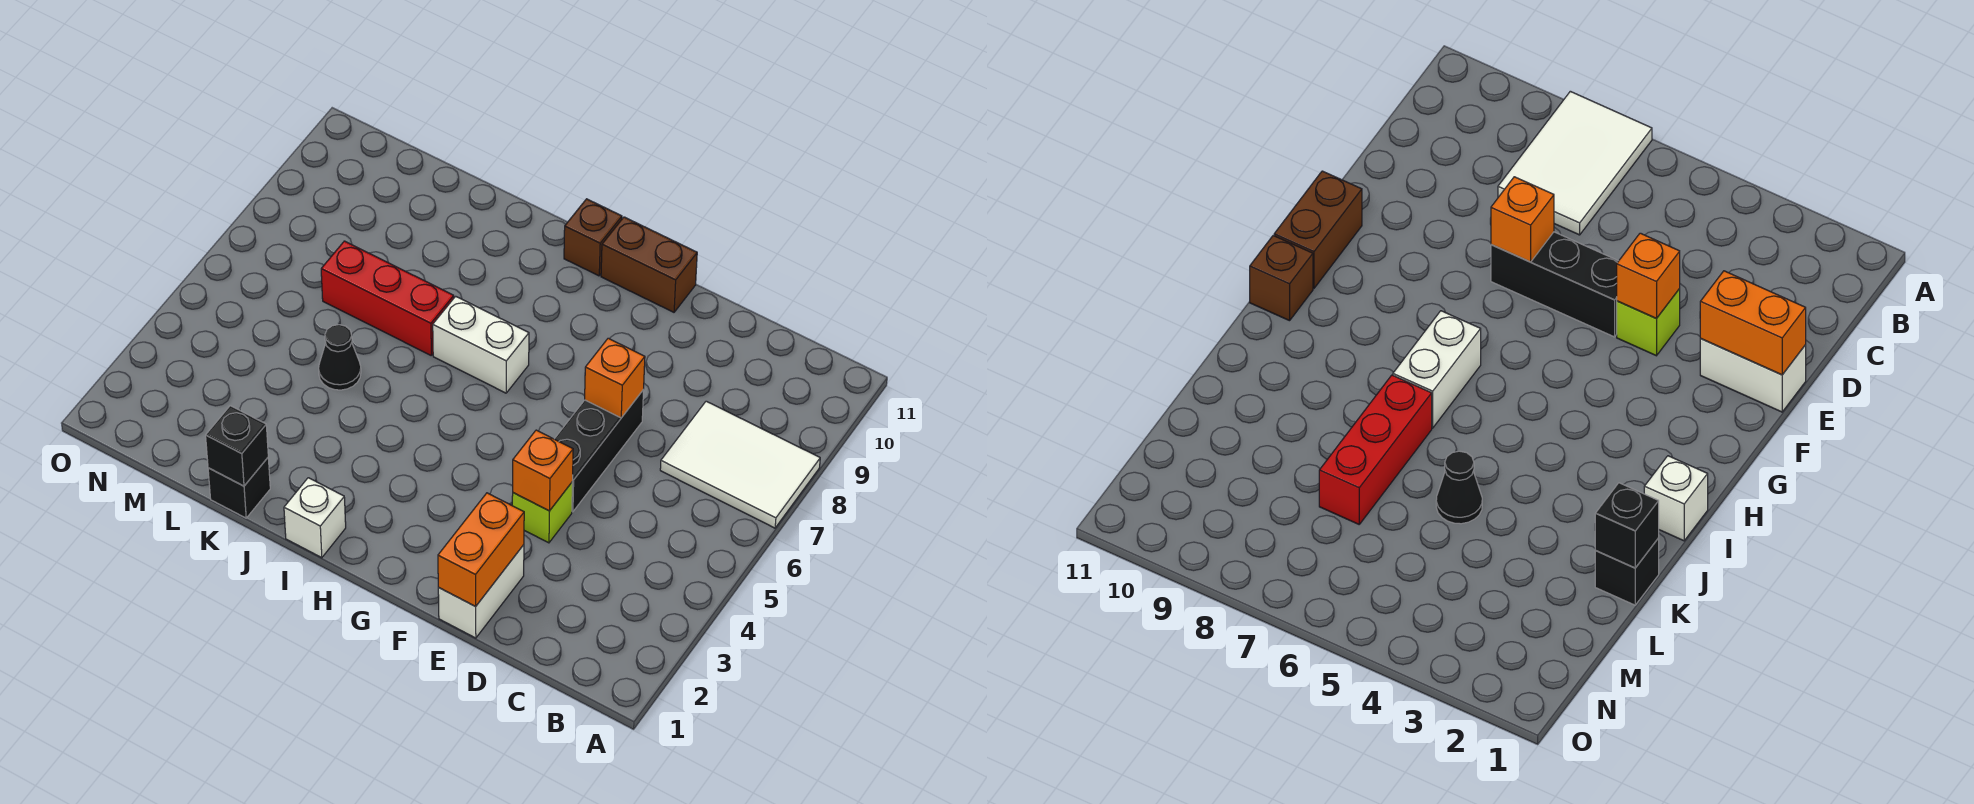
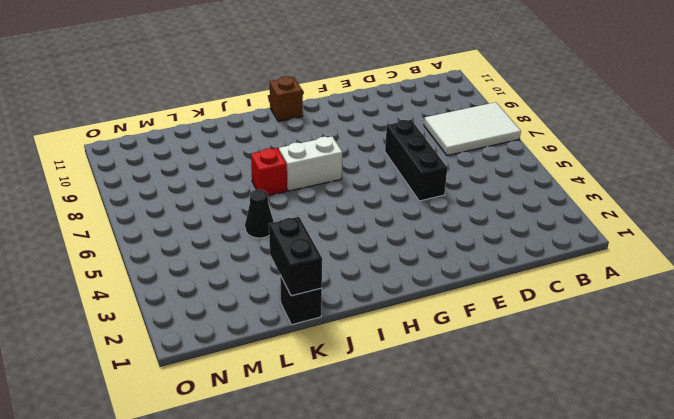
red brick J7 level 1 -> red brick J7:L7 level 1
black brick K1:K2 level 2 -> black brick K1 level 2
none -> white brick E1:E2 level 1
none -> lime brick E4 level 1
none -> brown brick F11:G11 level 1

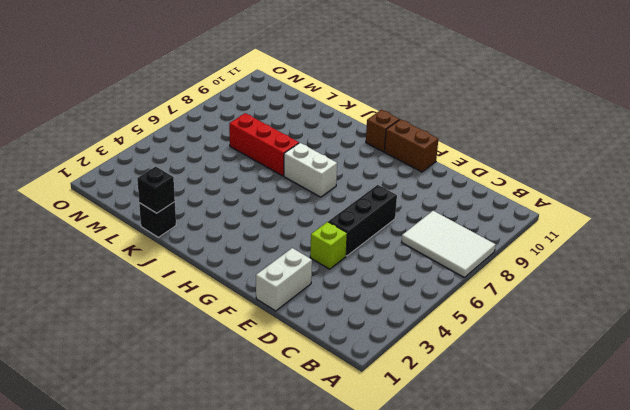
none -> white brick I1 level 1
none -> black cone K5 level 1
none -> orange brick E1:E2 level 2

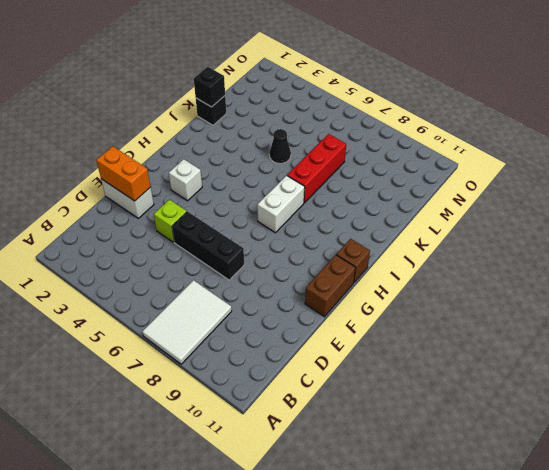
white brick G3 level 1 -> white brick I1 level 1
none -> orange brick E4 level 2
none -> orange brick E7 level 2

